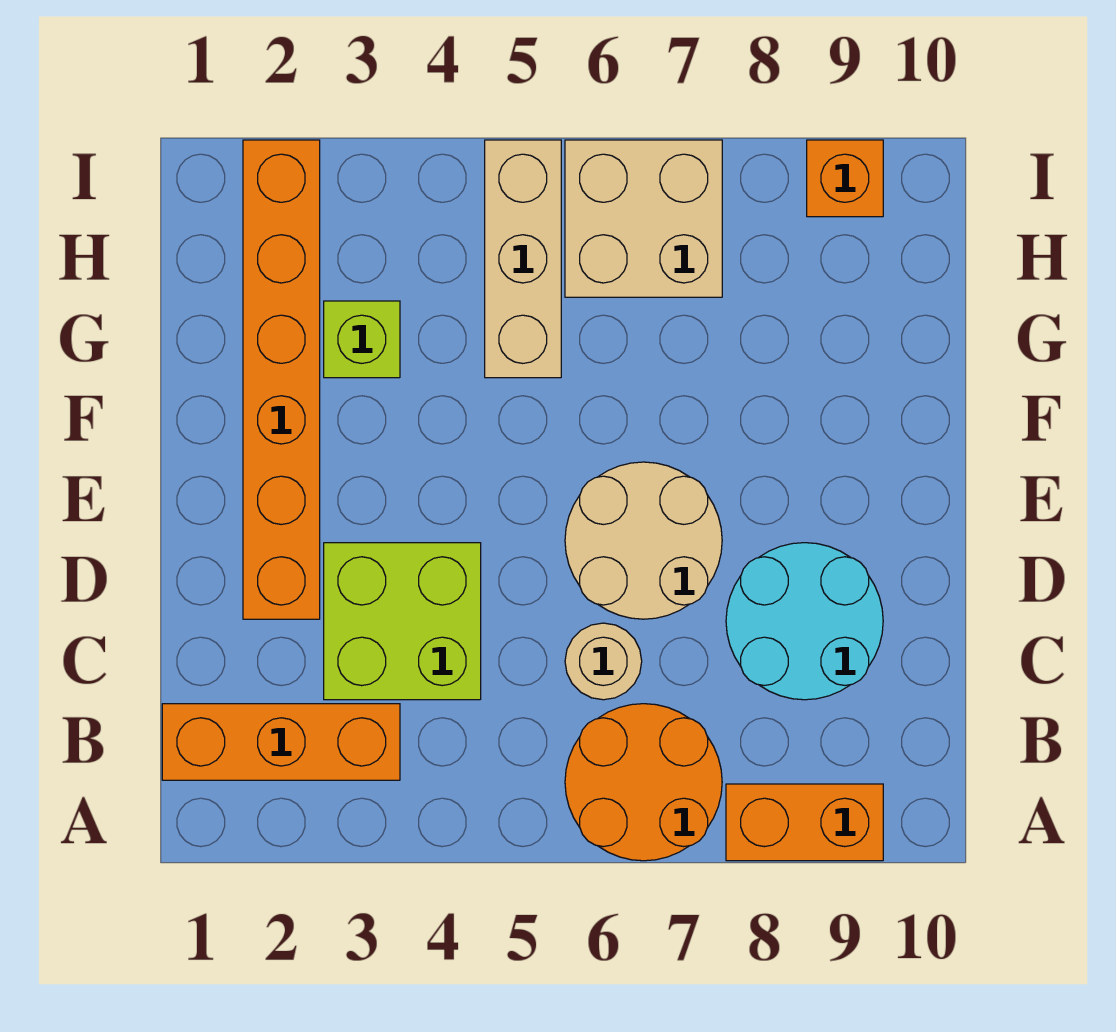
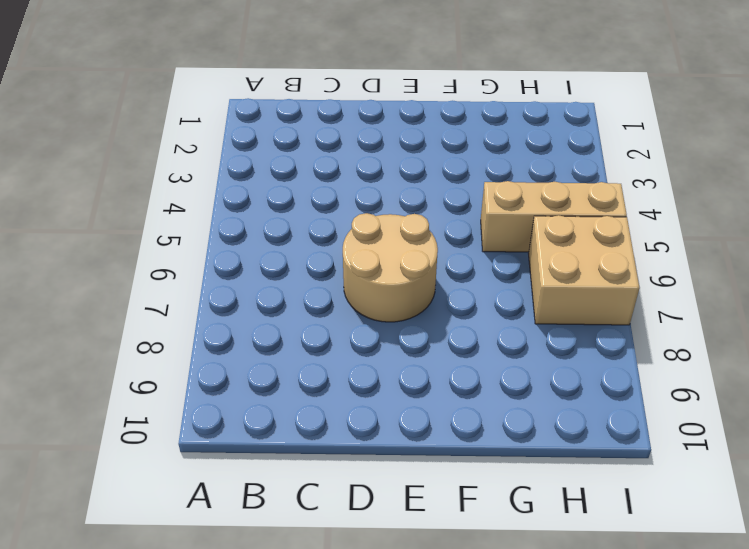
none -> orange round brick A6:B7 level 1
none -> orange brick A8:A9 level 1
none -> orange brick B1:B3 level 1

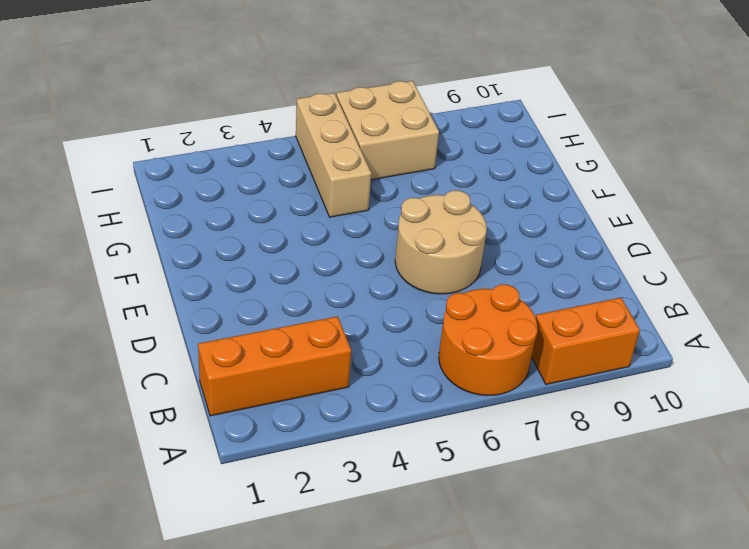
none -> lime brick C3:D4 level 1
none -> tan round brick C6 level 1
none -> cyan round brick C8:D9 level 1

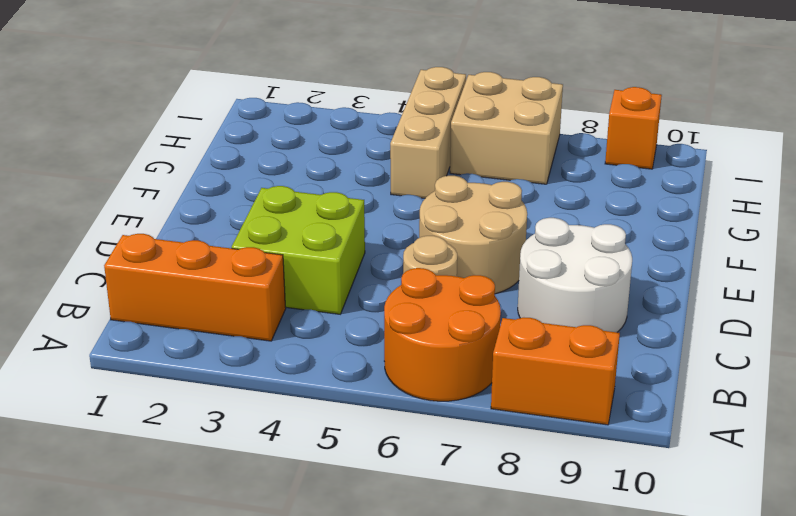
white round brick C8:D9 level 1 -> cyan round brick C8:D9 level 1
none -> orange brick D2:I2 level 1
none -> lime brick G3 level 1

